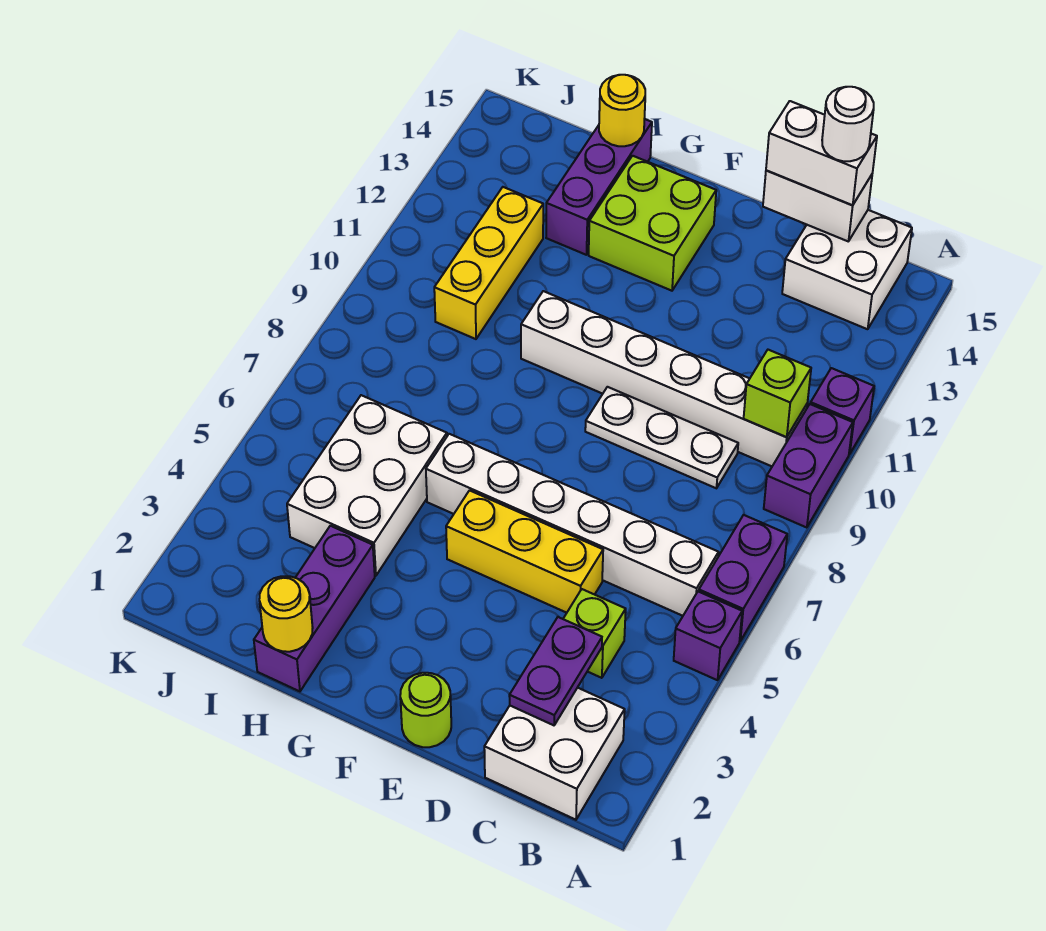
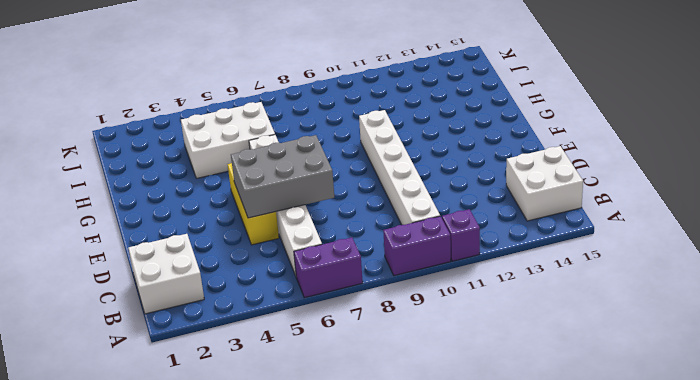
grey brick D5:E7 level 2 -> none
none -> purple brick A5 level 1
none -> lime brick C4 level 1
none -> white plate C9:E9 level 1

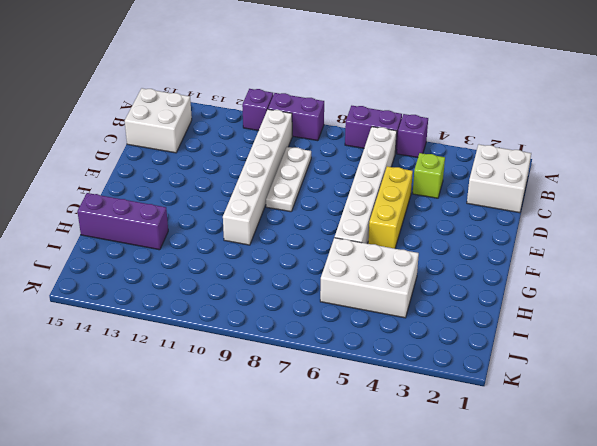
none -> lime round brick E1 level 1
none -> lime brick F13:G14 level 1
none -> purple brick H1:H3 level 1

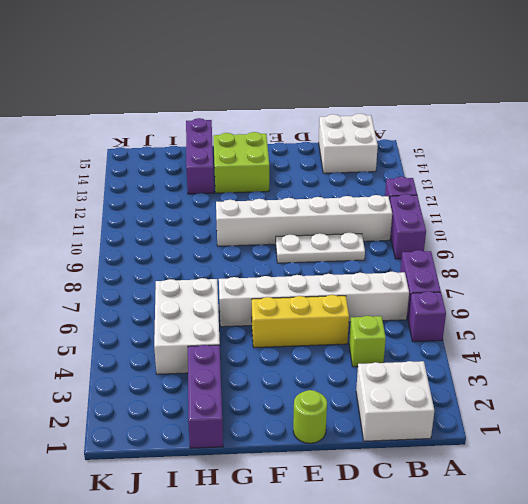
none -> yellow brick I10:I12 level 1
none -> lime brick B10 level 2
none -> purple plate C2:C3 level 2

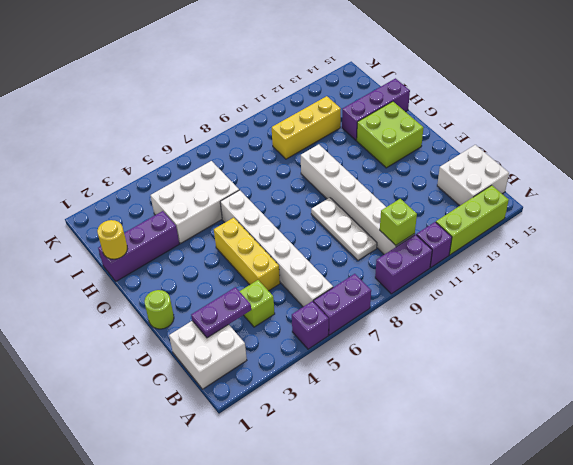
lime brick A12:A14 level 1 -> none
none -> white brick C15:D15 level 2
none -> yellow round brick H15 level 2
none -> white brick C15:D15 level 3

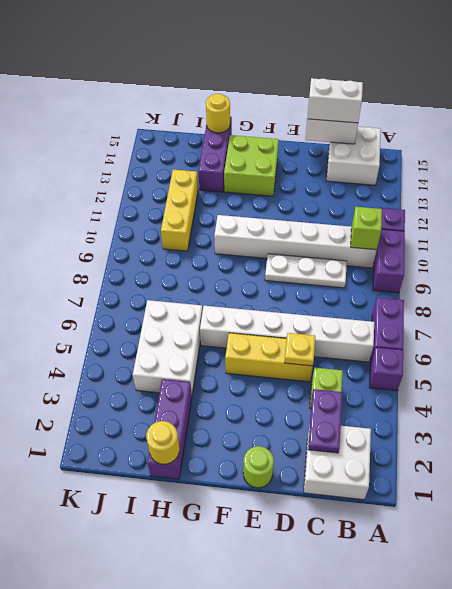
yellow plate D5 level 2 -> none
none -> white round brick C15 level 4

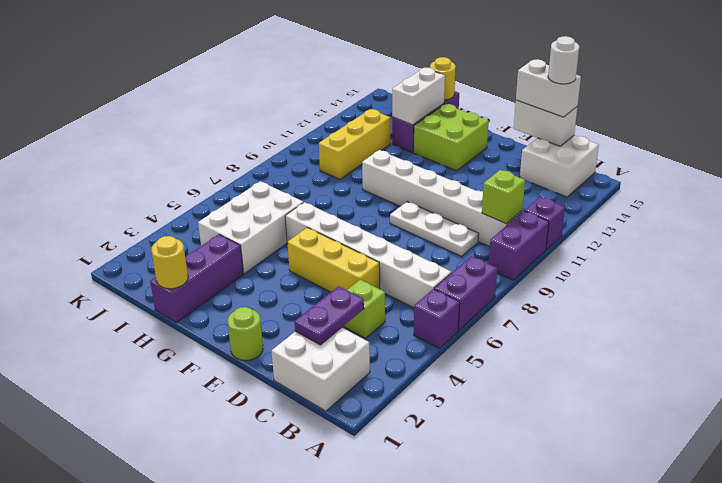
white brick H13:H14 level 2 -> none

